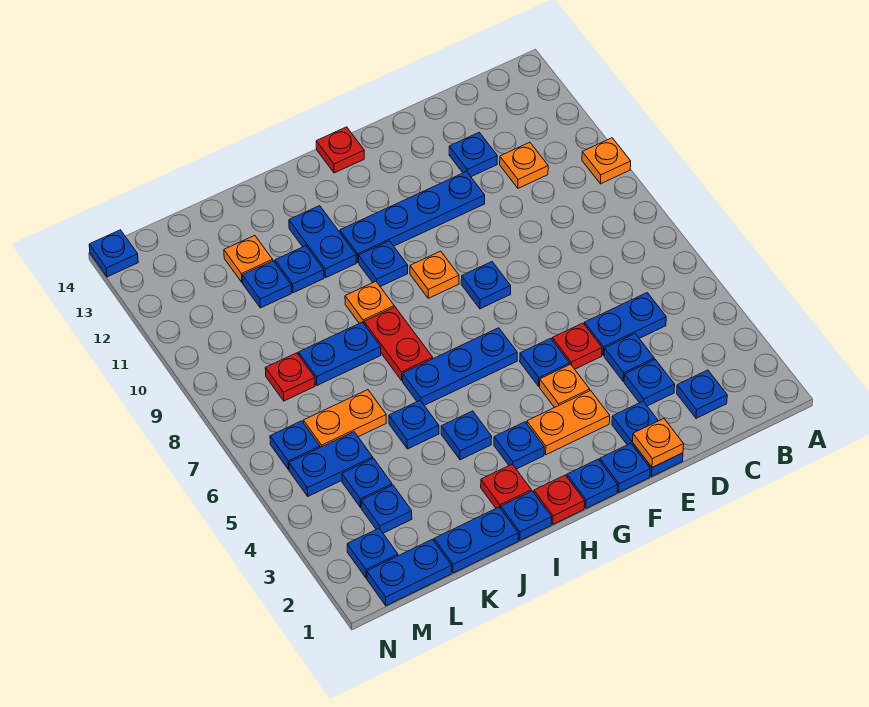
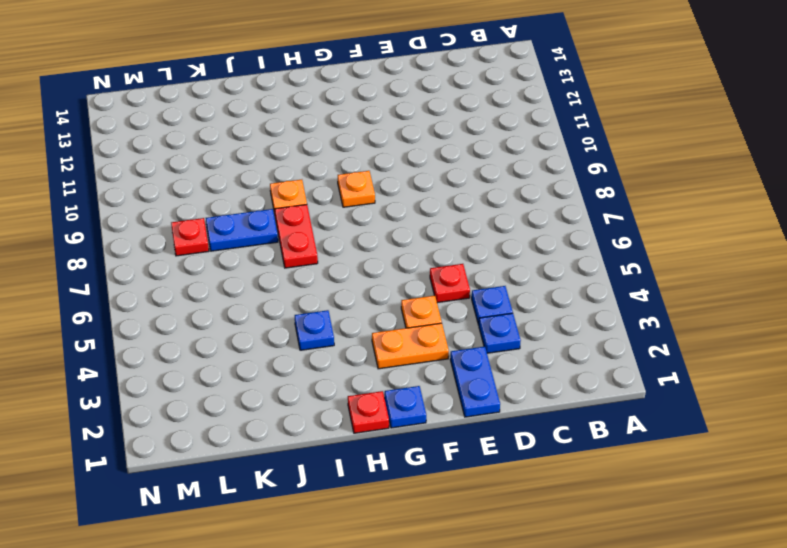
none -> orange plate A10 level 1
none -> blue plate C2 level 1
none -> blue plate C5:D5 level 1
none -> orange plate C11 level 1

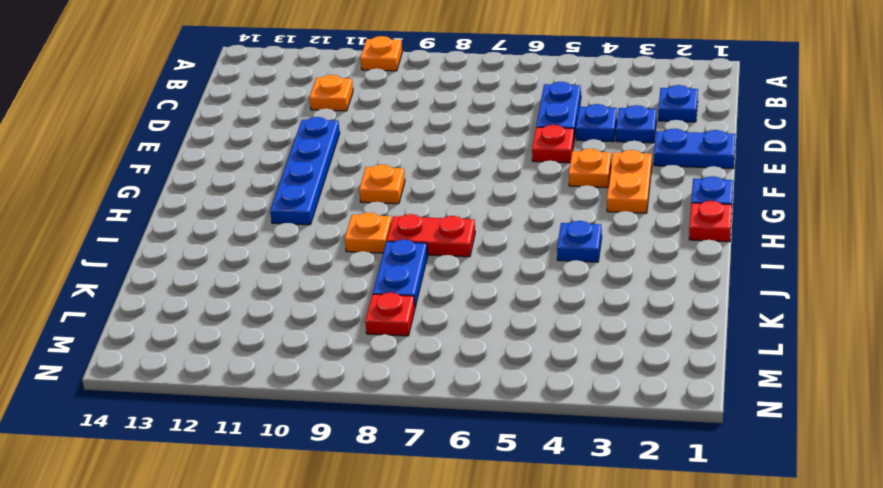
none -> blue plate D12 level 1
none -> blue plate F1 level 1
none -> blue plate F5 level 1
none -> blue plate F8 level 1

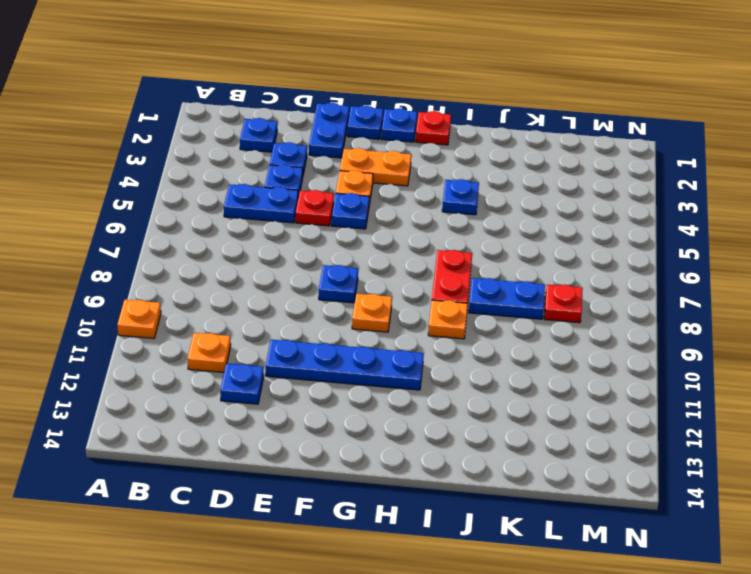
none -> blue plate G6:I6 level 1
none -> red plate G14 level 1
none -> blue plate H3 level 1
none -> blue plate H10 level 1

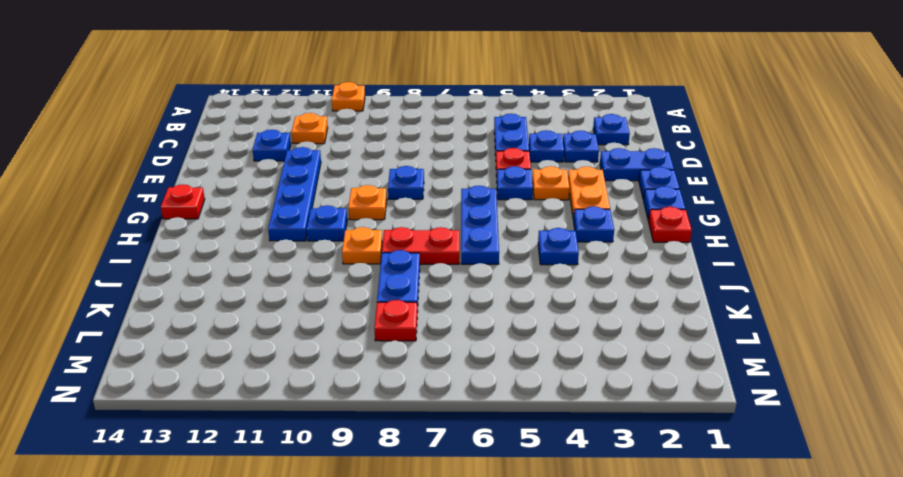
none -> blue plate I1 level 1
none -> red plate I2 level 1
none -> blue plate I11:I12 level 1
none -> blue plate J1:K1 level 1

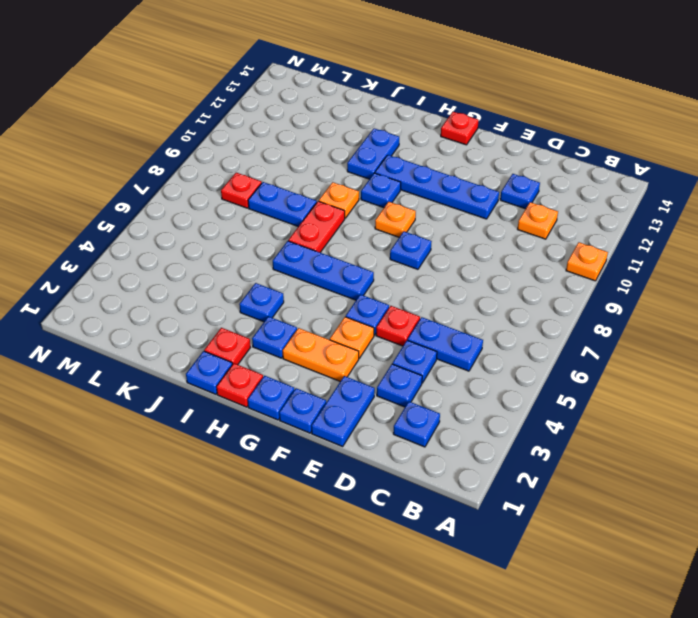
none -> blue plate J1:K1 level 1
none -> blue plate J5 level 1
none -> blue plate J11 level 1
none -> orange plate K6:L6 level 1

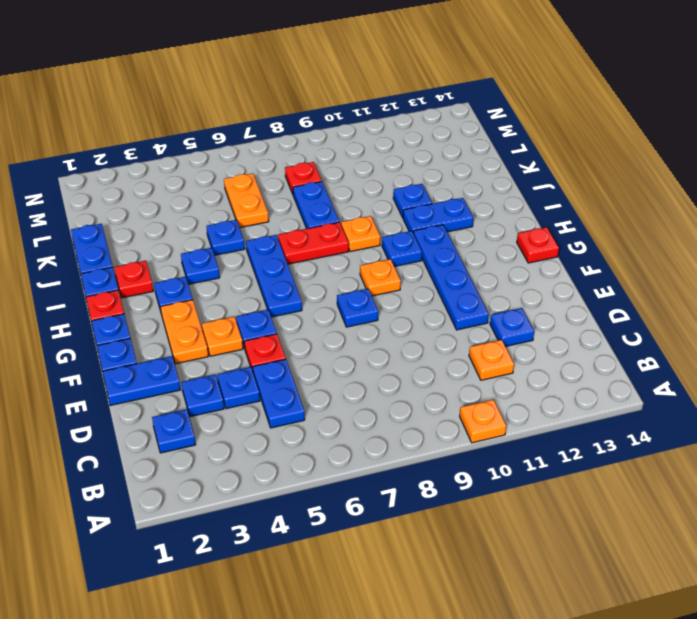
none -> blue plate K11 level 1
none -> orange plate K12 level 1
none -> blue plate L1:M1 level 1
none -> blue plate L3 level 1

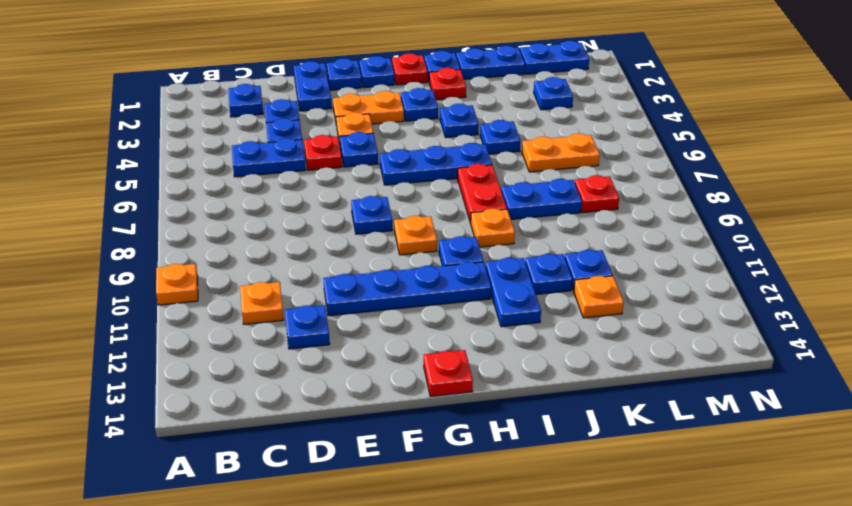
none -> blue plate L4 level 1
none -> blue plate L5:M5 level 1
none -> blue plate M2 level 1
none -> blue plate M6 level 1

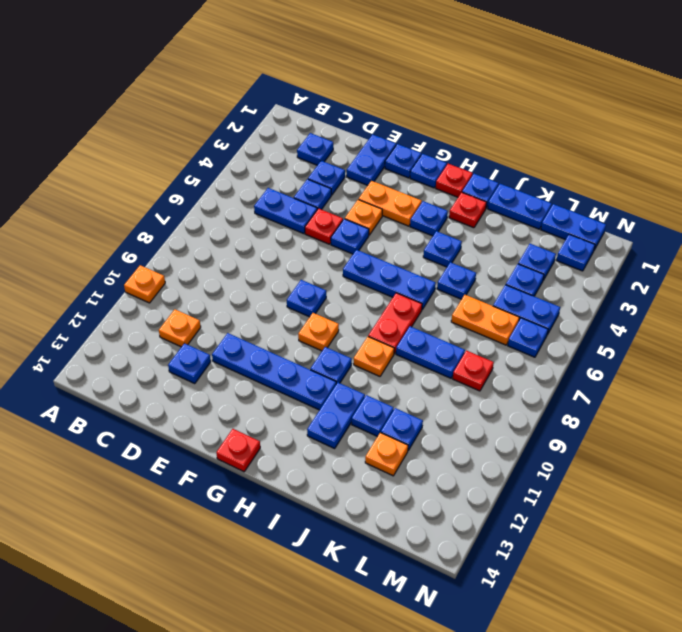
none -> blue plate N14 level 1
none -> orange plate E1 level 2

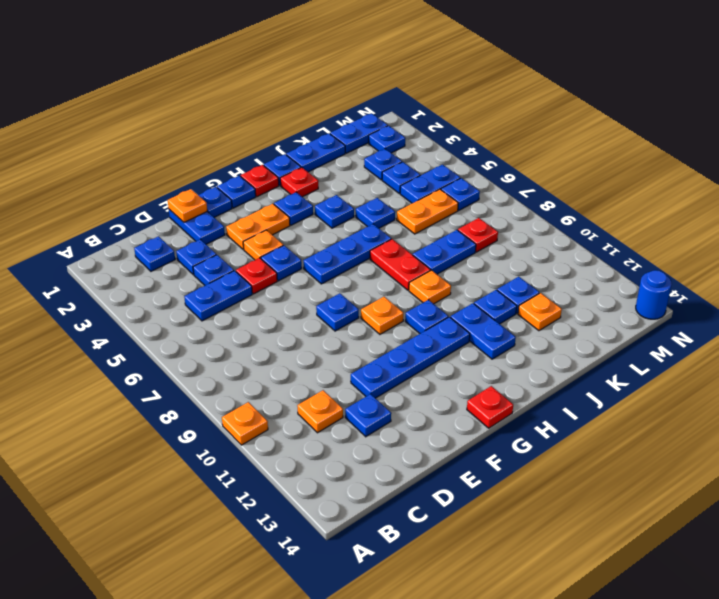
blue round brick N14 level 1 -> blue plate N14 level 1

